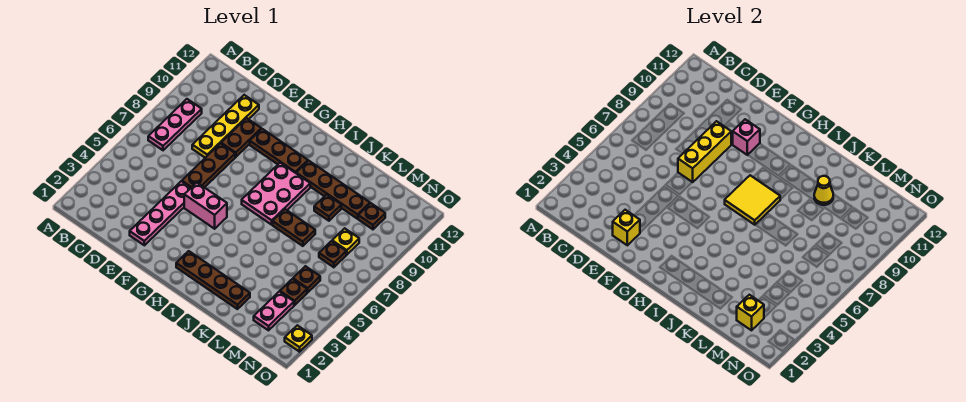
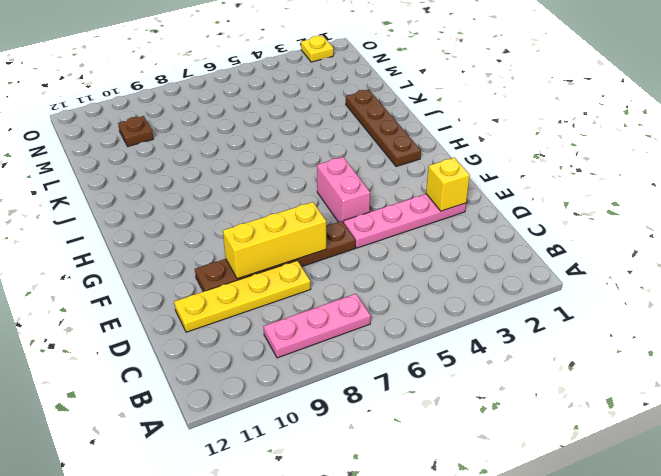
none -> brown plate F10:H10 level 1
none -> pink plate H7:I9 level 1
none -> brown plate I10:L10 level 1

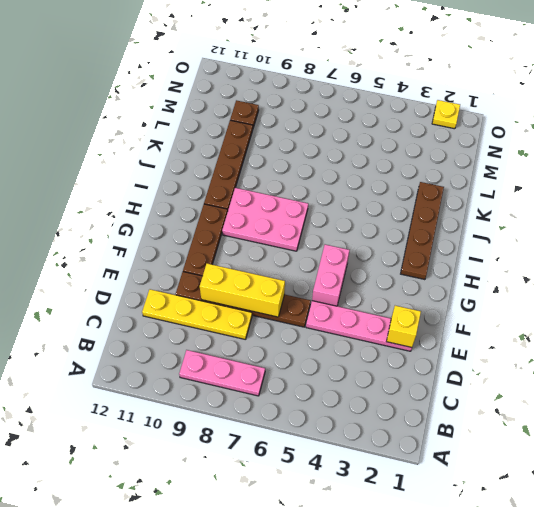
none -> brown plate J7:K7 level 1
none -> brown plate K9 level 1
none -> pink plate M2:M3 level 1

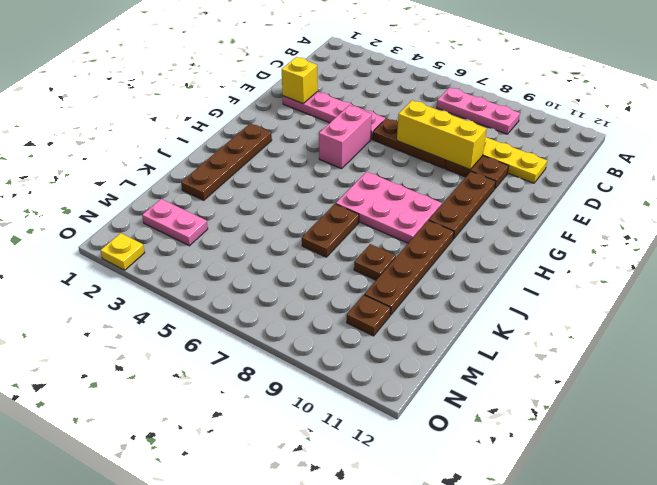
none -> brown plate M4 level 1
none -> brown plate M5 level 1
none -> brown plate M7 level 1

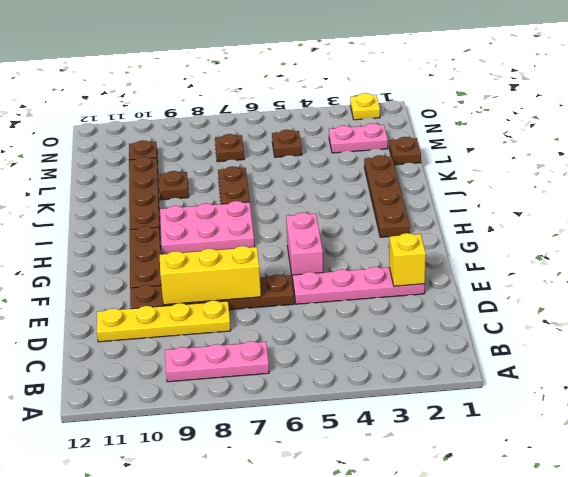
brown plate L1 level 1 -> brown plate M4 level 1
none -> yellow plate M8 level 1
none -> pink brick F10 level 2
none -> yellow tile H7:I8 level 2

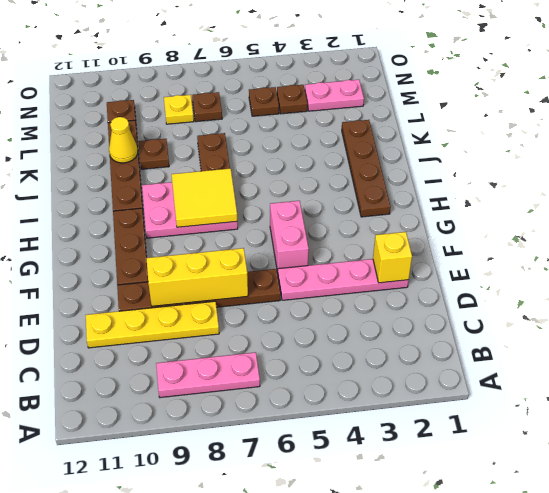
none -> yellow plate O2 level 1
none -> pink brick F10 level 2
none -> yellow brick M2 level 2

